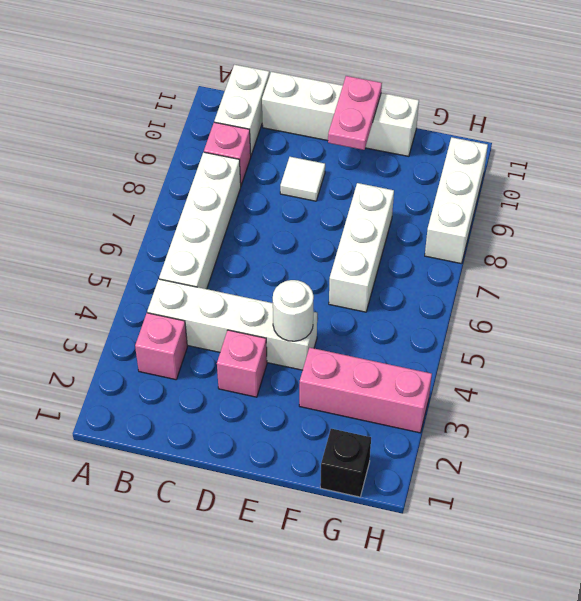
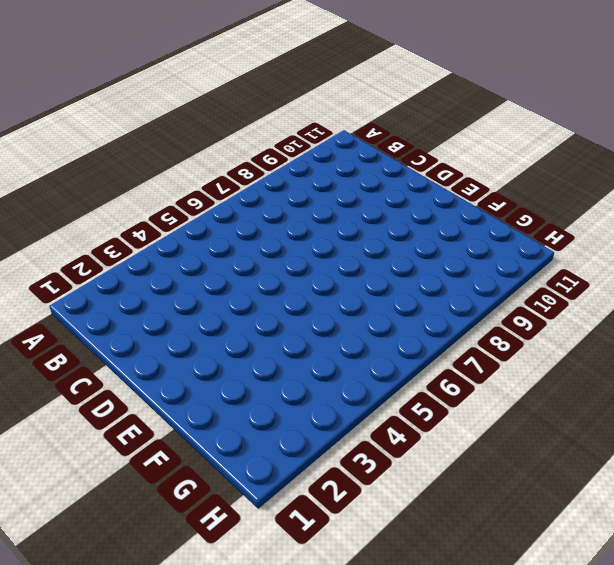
none -> pink brick B3 level 1
none -> white brick B4:E4 level 1
none -> white brick B5:B8 level 1

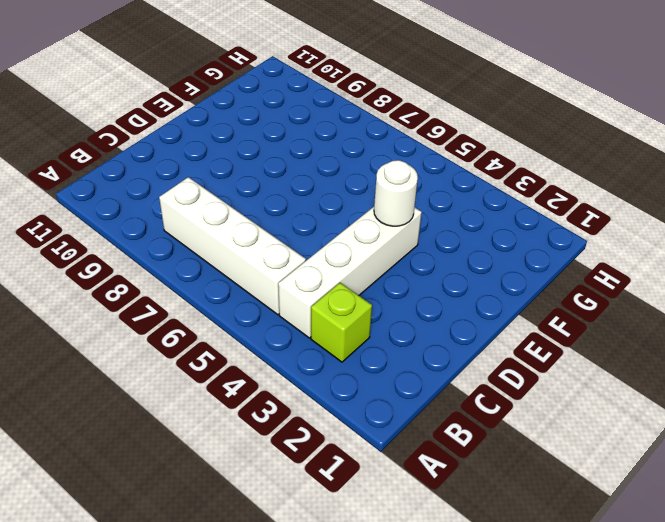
lime brick B3 level 1 -> pink brick B3 level 1
none -> pink brick B9 level 1
none -> white brick B10:B11 level 1
none -> white brick C11:F11 level 1

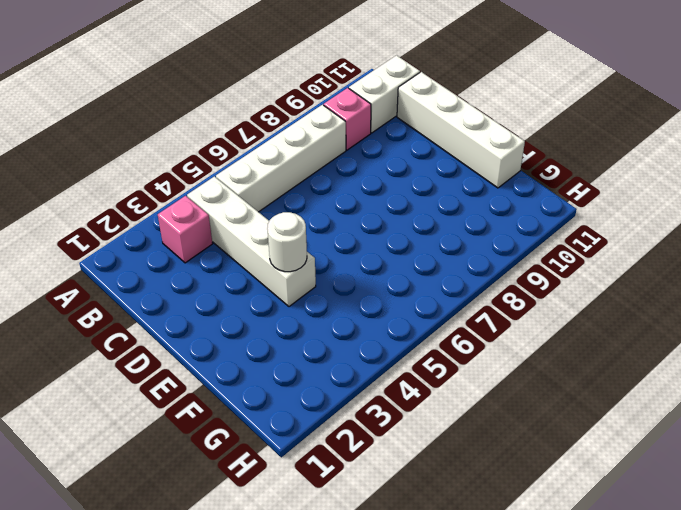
none -> pink brick D3 level 1
none -> white tile D9 level 1
none -> pink brick F3:H3 level 1

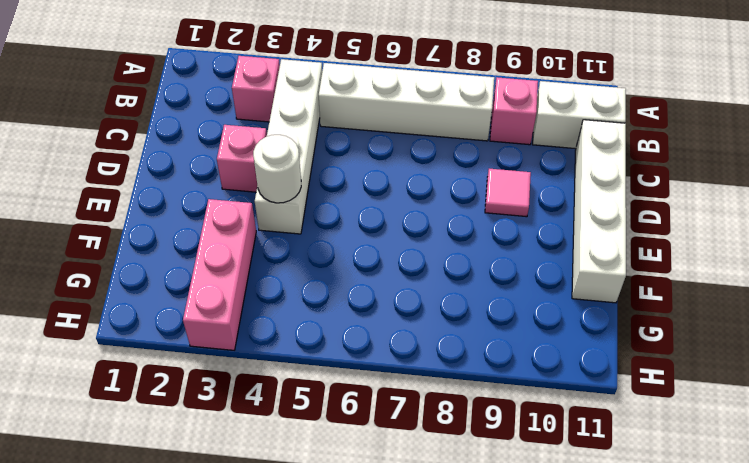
pink tile D9 level 1 -> white tile D9 level 1
none -> white brick F6:F8 level 1
none -> black brick G1 level 1
none -> white brick H8:H10 level 1

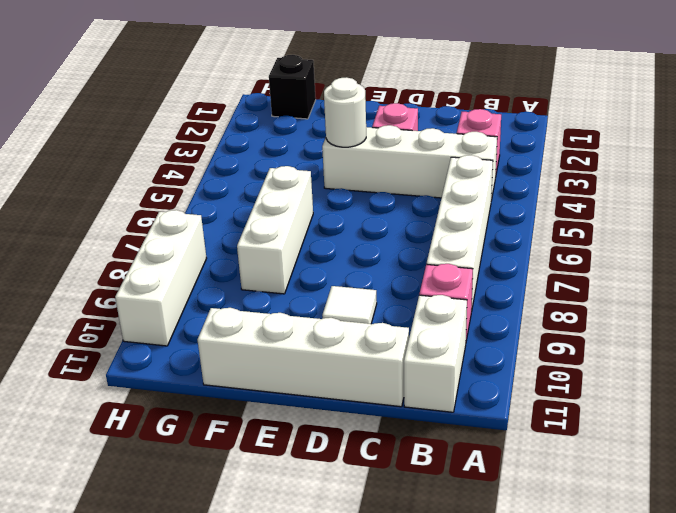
none -> pink brick F3:H3 level 1
none -> pink plate E10:E11 level 2

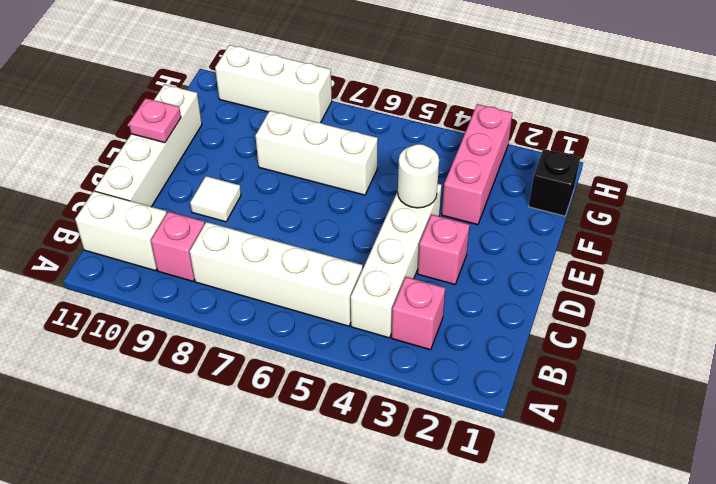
pink plate E11 level 2 -> pink plate E10:E11 level 2

